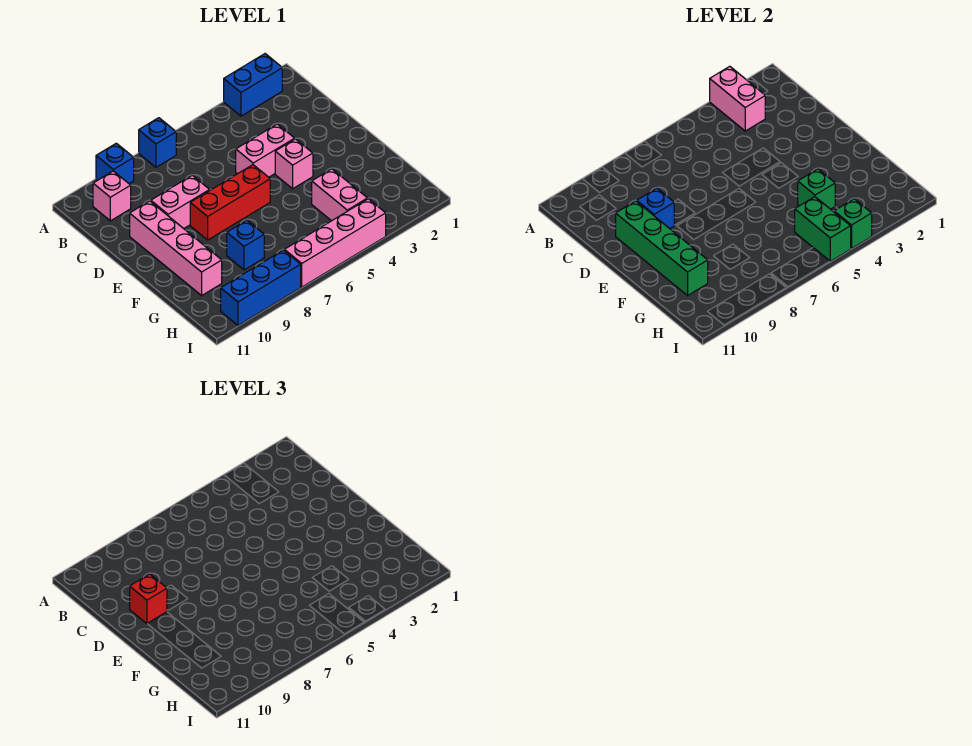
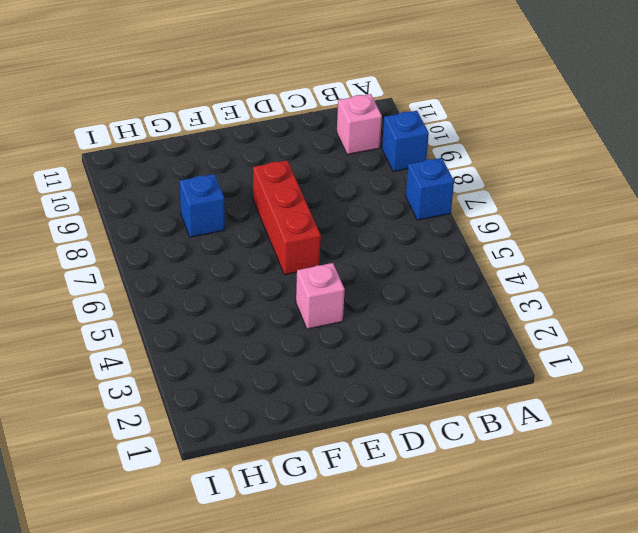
none -> blue brick A2:A3 level 1
none -> pink brick D4:D5 level 1
none -> pink brick D8:D9 level 1

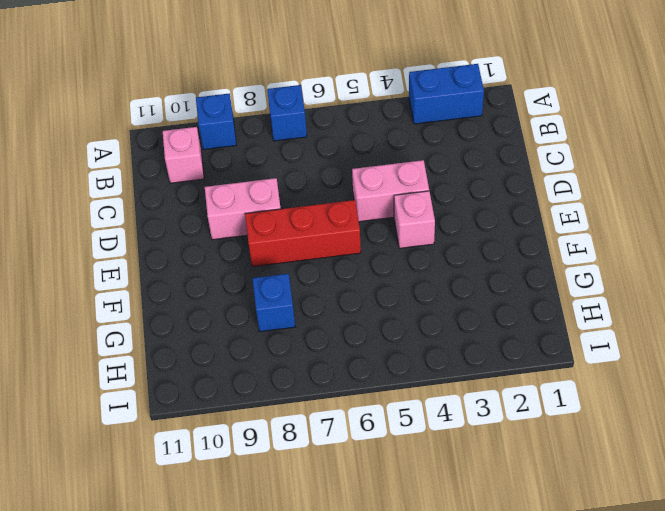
none -> pink brick D10:G10 level 1
none -> pink brick G4:H4 level 1
none -> pink brick I4:I7 level 1

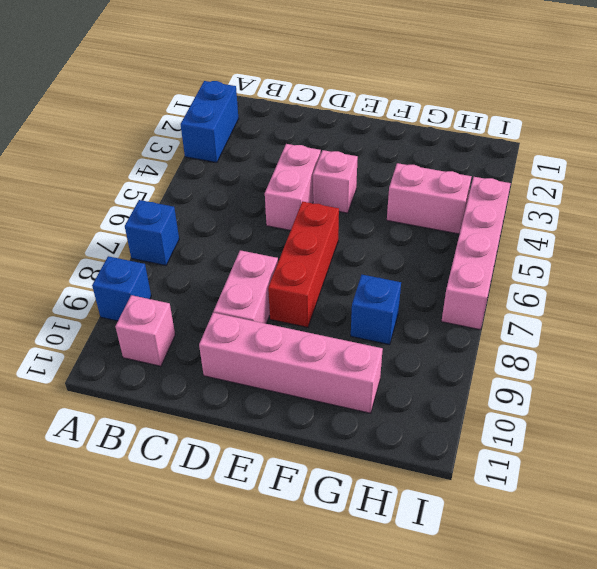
none -> blue brick I8:I10 level 1
none -> pink brick A3:B3 level 2
none -> blue brick D9 level 2

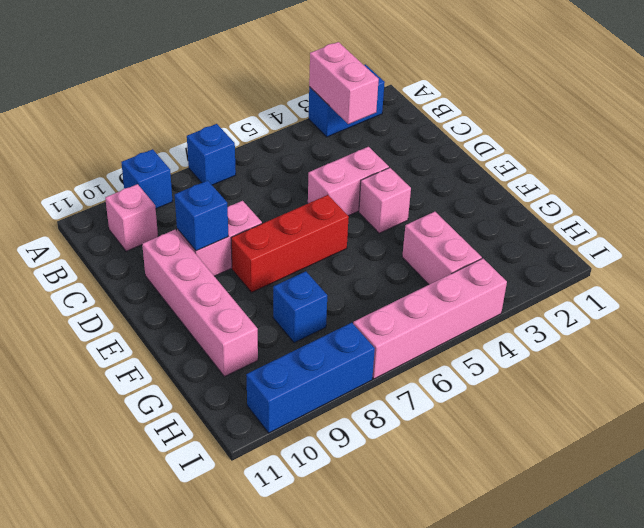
none -> green brick D10:G10 level 2
none -> green brick G4 level 2
none -> green brick H5:I5 level 2

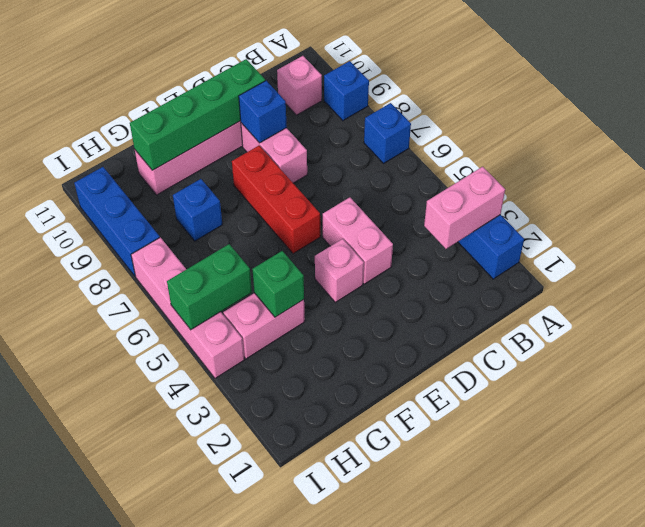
none -> green brick I4 level 2
none -> red brick D10 level 3

